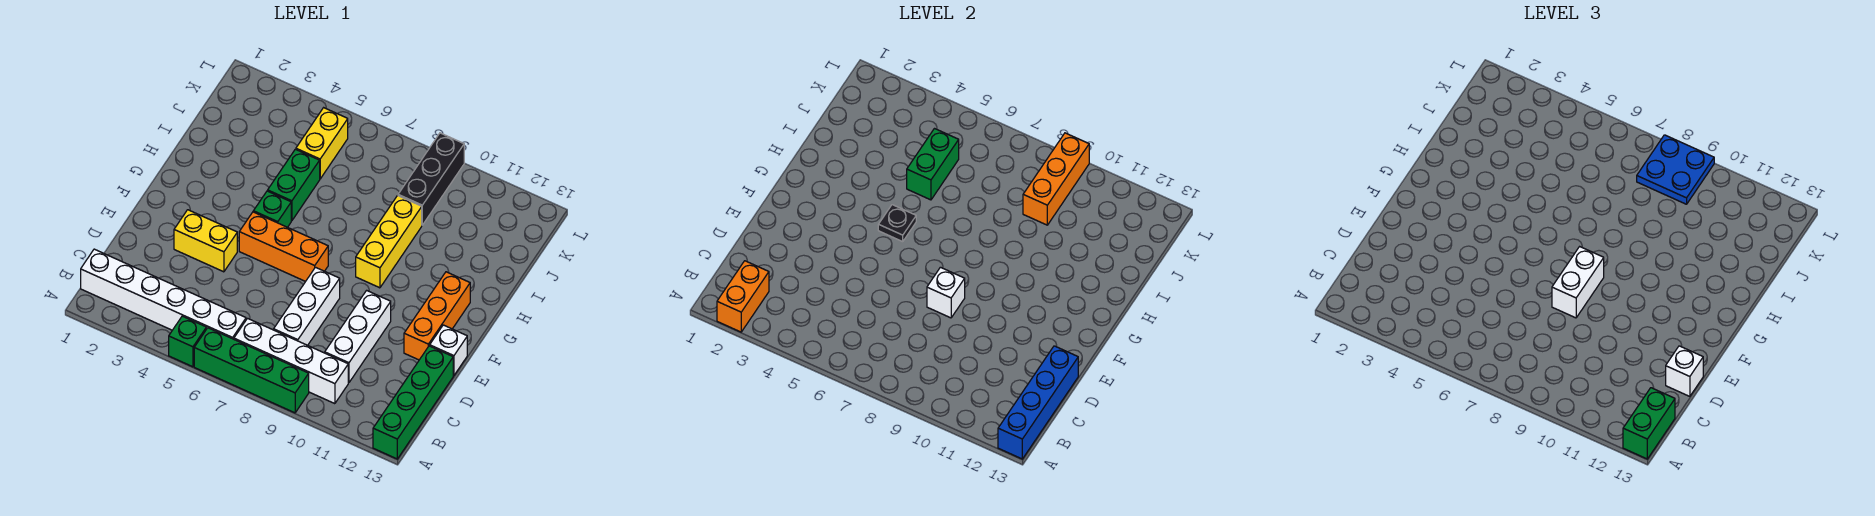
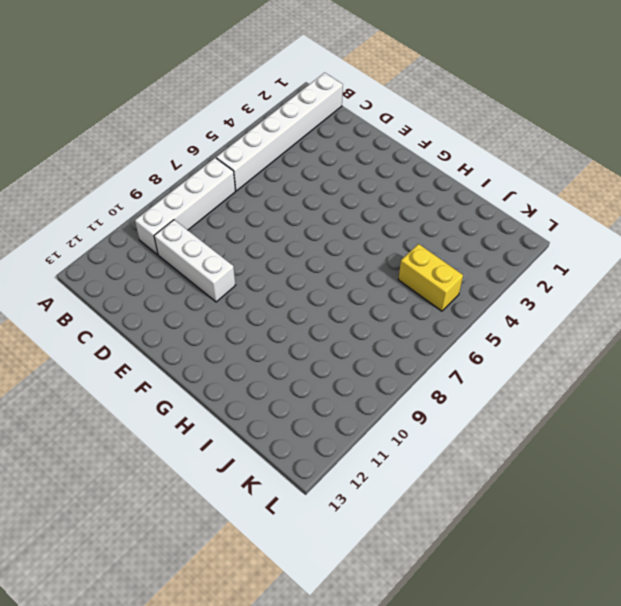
none -> green brick A5 level 1
none -> green brick A6:A9 level 1
none -> green brick A13:D13 level 1

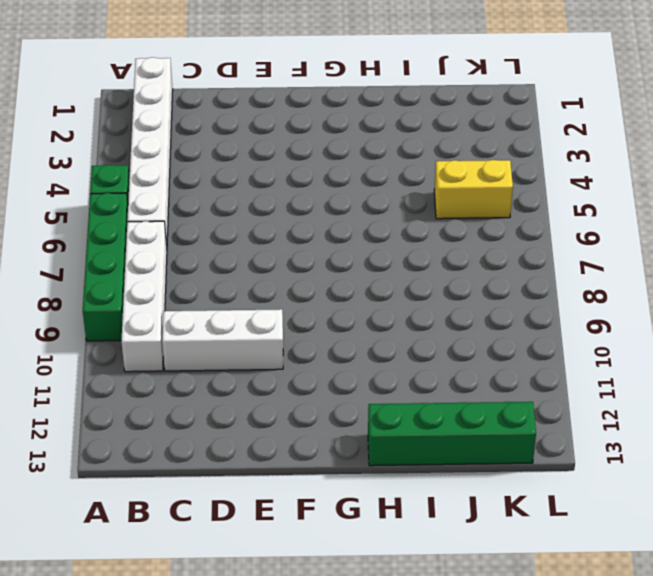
green brick H13:K13 level 1 -> green brick A13:D13 level 1
none -> white brick C8:E8 level 1
none -> yellow brick E3:E4 level 1
none -> orange brick E12:G12 level 1

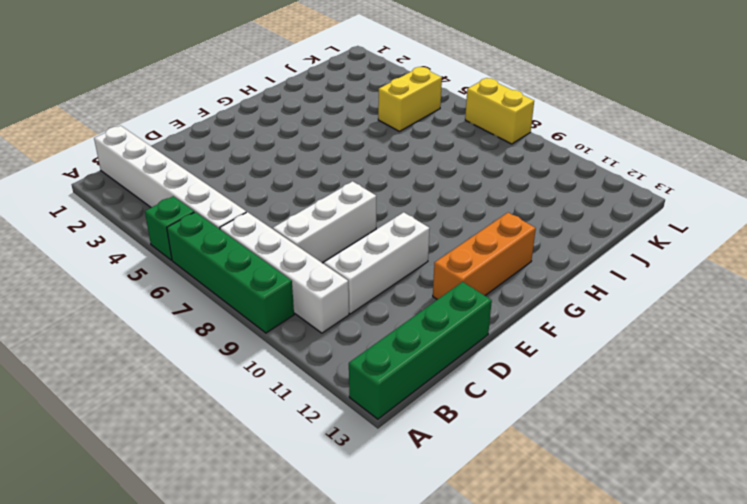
yellow brick L7:L8 level 1 -> yellow brick E3:E4 level 1
none -> white brick E13 level 1
none -> orange brick F5:F7 level 1
none -> green brick G5 level 1

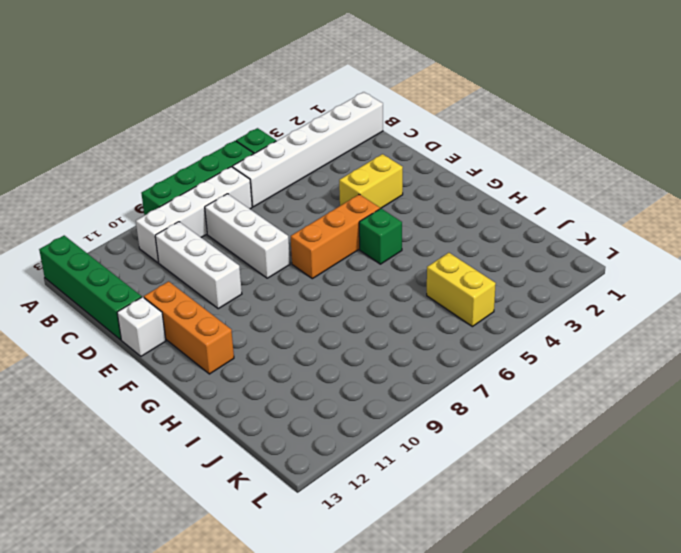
none -> yellow brick G9:I9 level 1
none -> green brick H5:I5 level 1
none -> black brick J9:L9 level 1

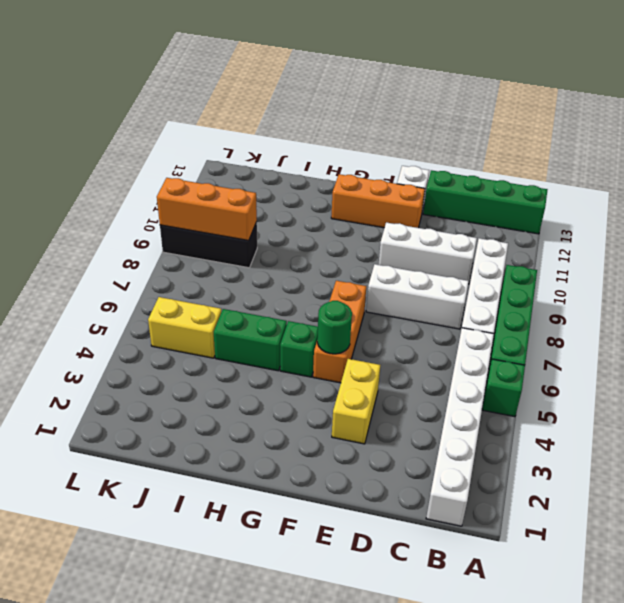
green round brick F5 level 2 -> none
none -> yellow brick G9:I9 level 1
none -> orange brick A2:B2 level 2
none -> blue brick A13:D13 level 2

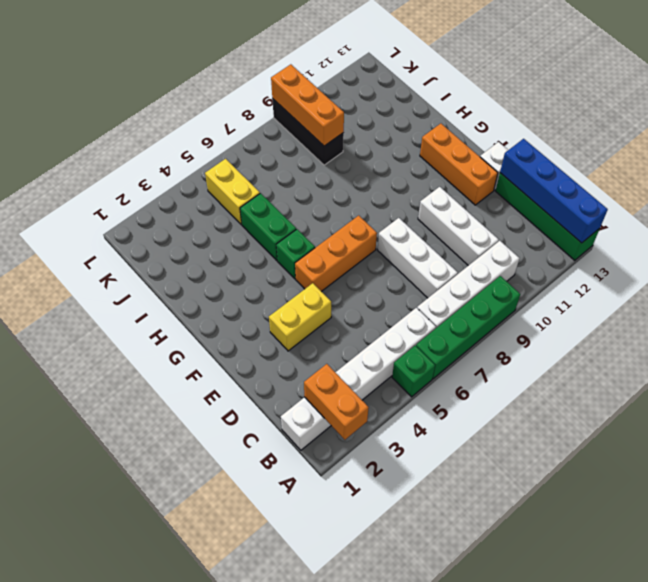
none -> yellow brick G9:I9 level 1
none -> white brick E8 level 2
none -> black plate G5 level 2

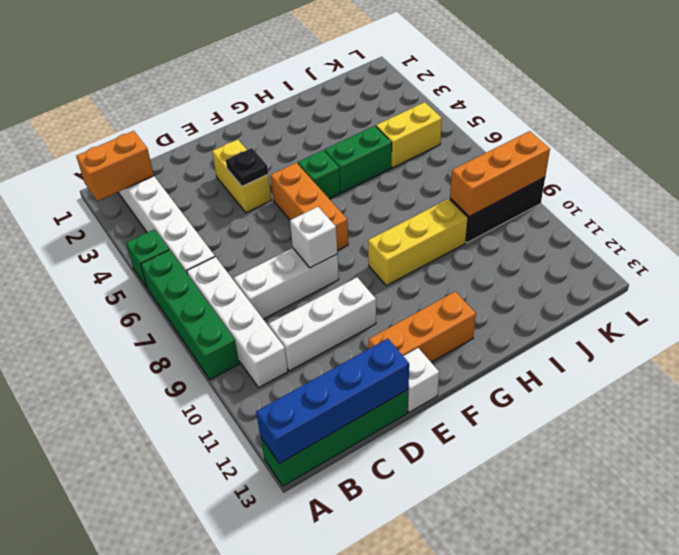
black plate E4 level 2 -> black plate G5 level 2
none -> green brick I5:J5 level 2
none -> green brick A13:B13 level 3
none -> white brick D13 level 3

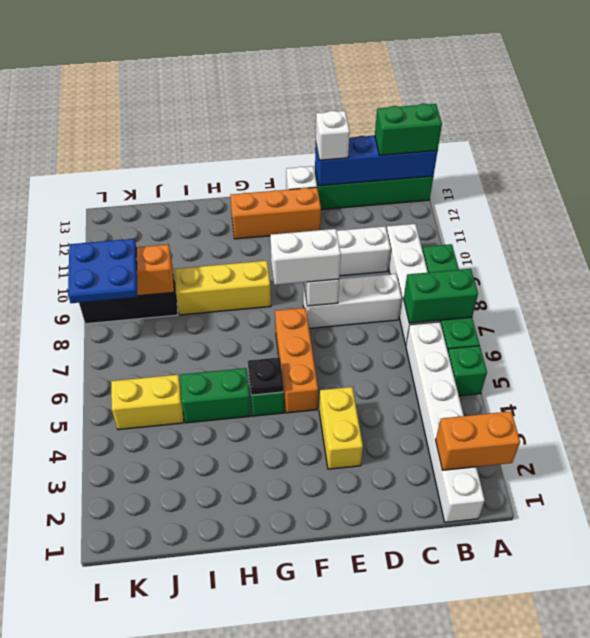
green brick A7:B7 level 2 -> green brick I5:J5 level 2

